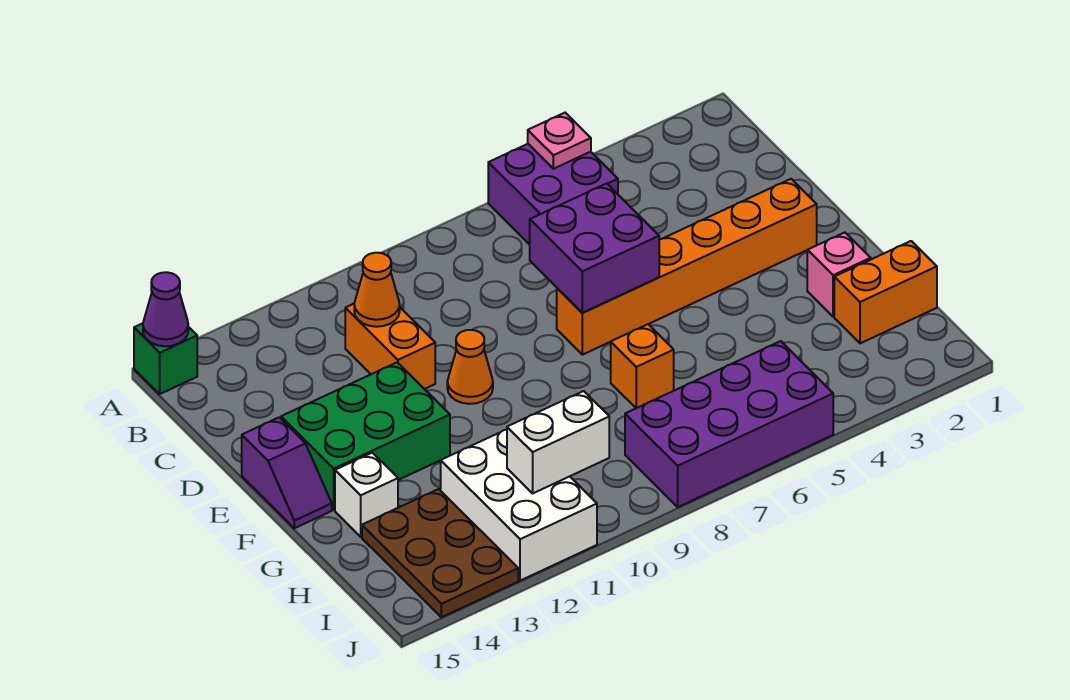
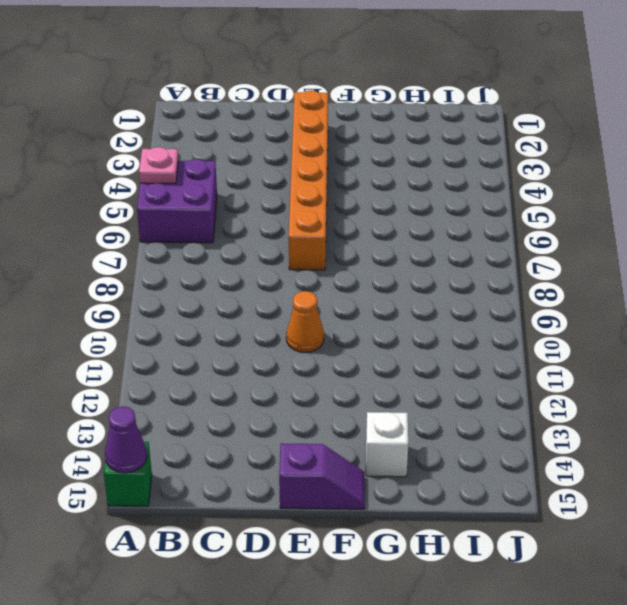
none -> orange brick C11:D11 level 1
none -> green brick E12:F14 level 1
none -> pink brick G2 level 1

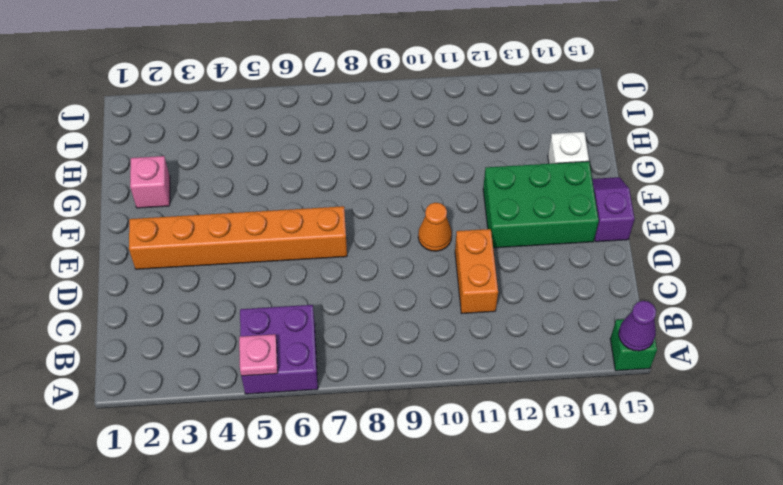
none -> orange brick G7 level 1
none -> orange brick H1:H2 level 1
none -> white brick H11:J12 level 1

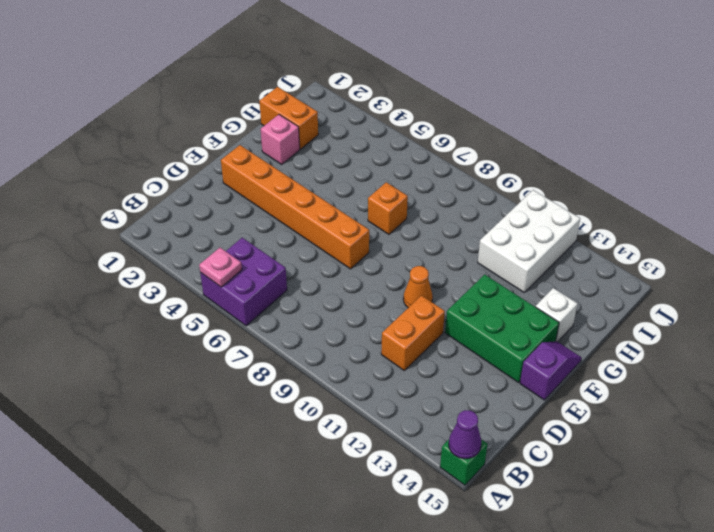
none -> brown plate H13:J14 level 1
none -> purple brick I5:J8 level 1
none -> orange cone C11 level 2

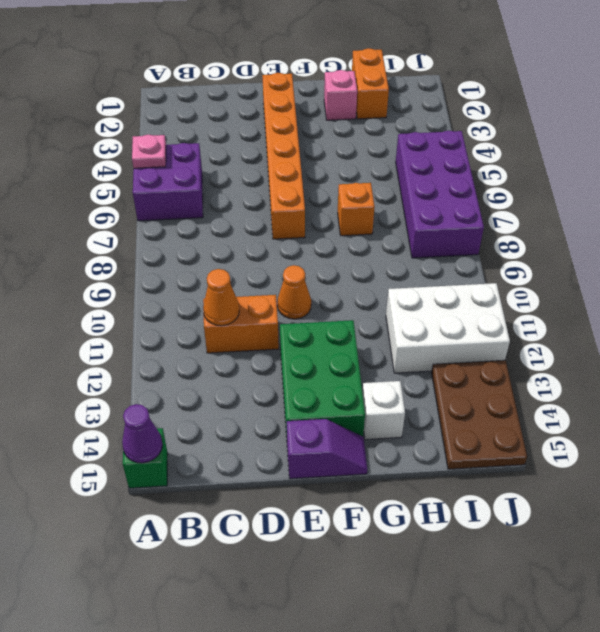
brown plate I13:J15 level 1 -> brown plate H13:J14 level 1
none -> purple brick D6:E7 level 2
none -> white brick I10:I11 level 2

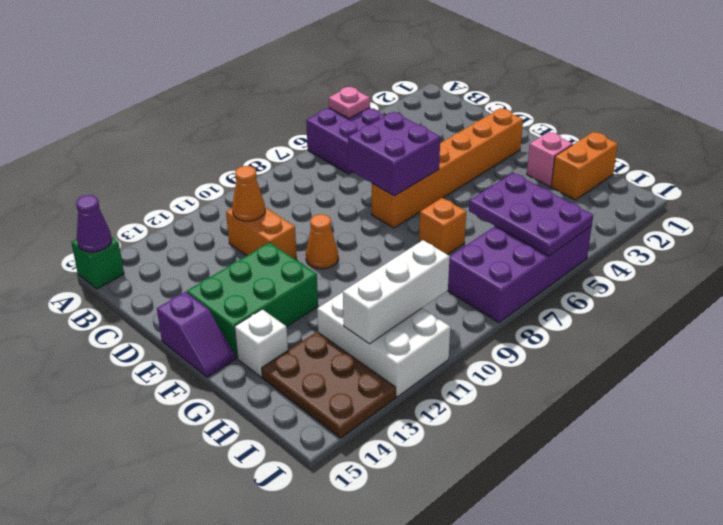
purple plate H5:J6 level 2 -> none
white brick I10:I12 level 2 -> white brick I10:I11 level 2

